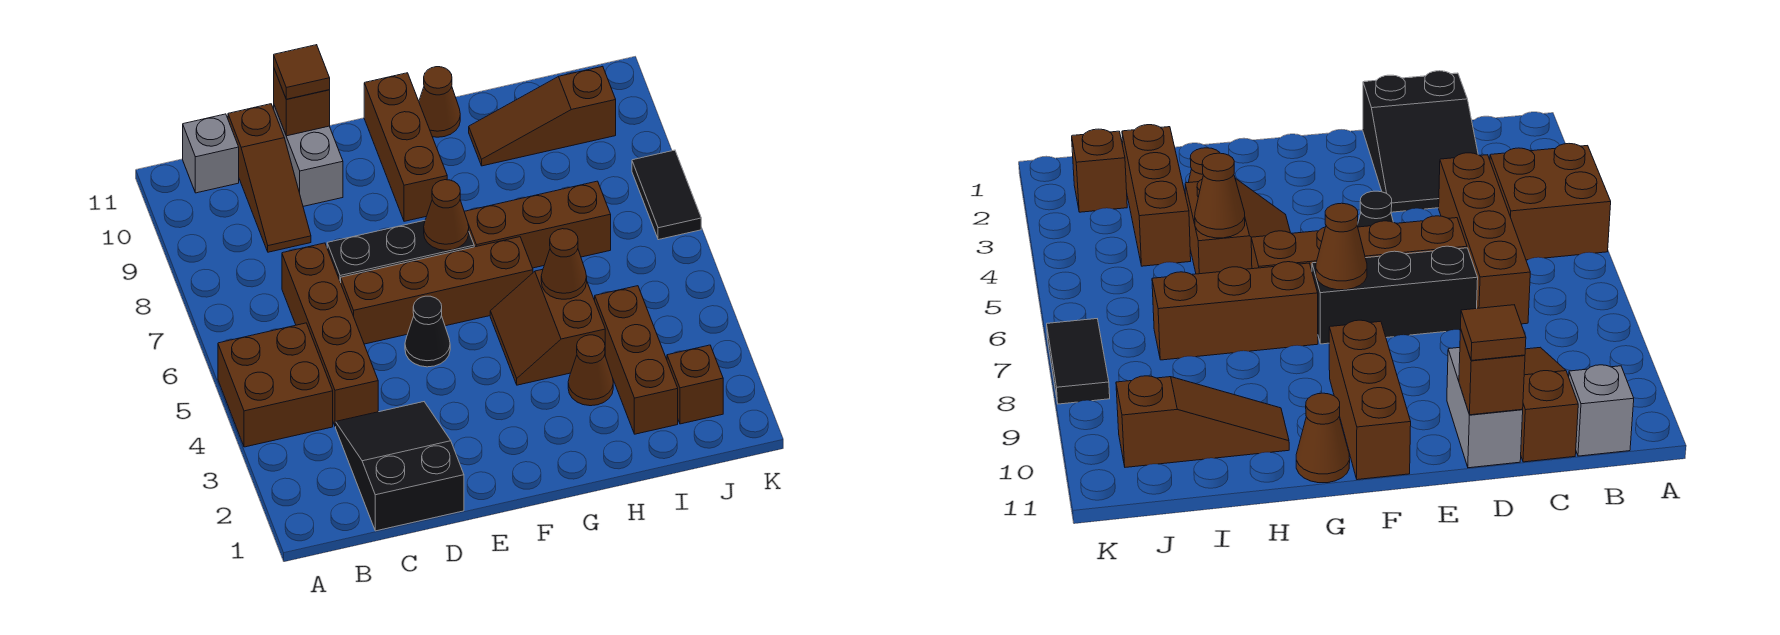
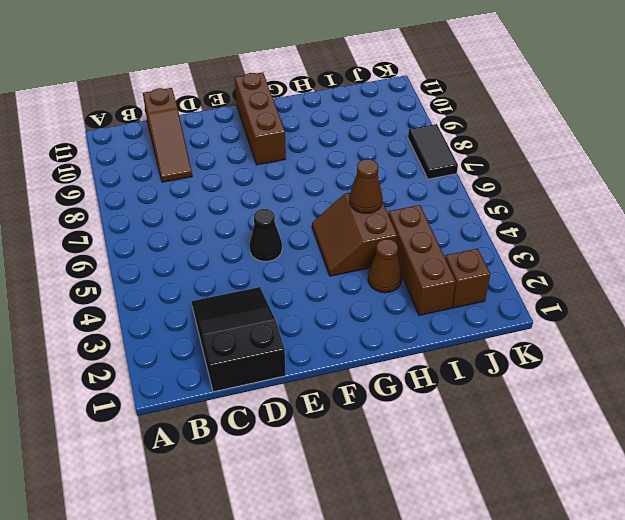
none -> brown brick A4:B5 level 1
none -> grey brick B11 level 1
none -> brown brick C4:C7 level 1

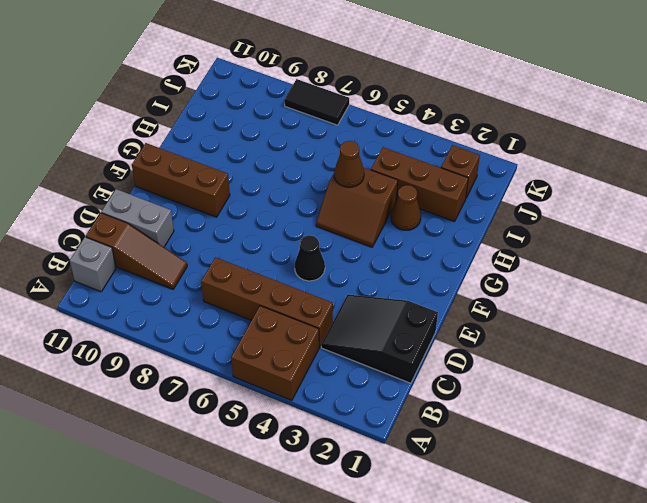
none -> brown brick D6:G6 level 1
none -> black brick D7:F7 level 1
none -> brown brick G7:I7 level 1

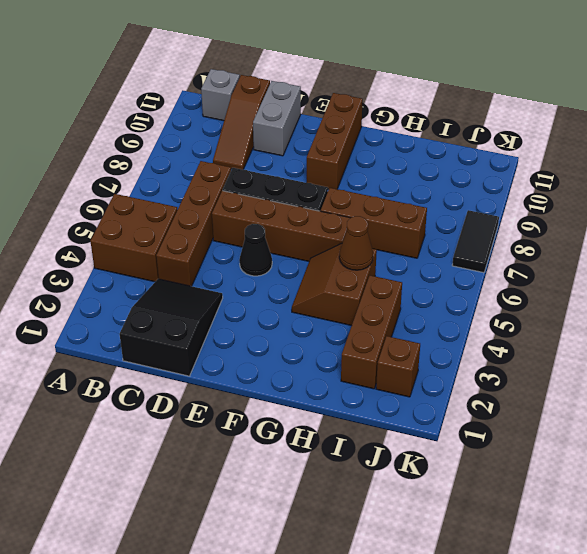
none -> brown cone G11 level 1
none -> brown cone H3 level 1
none -> brown slope H10:J10 level 1 top J

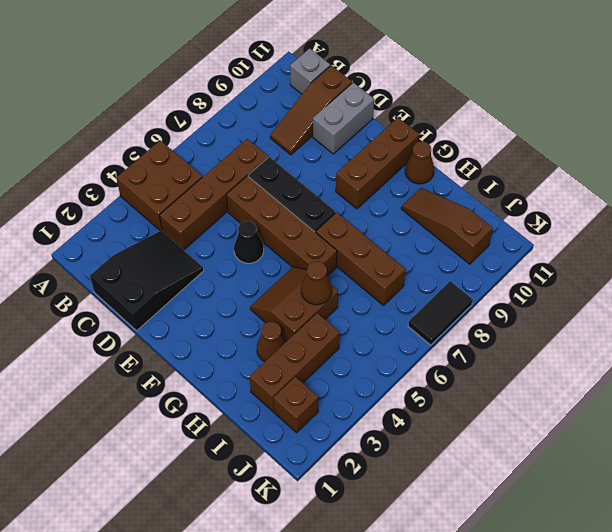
none -> brown brick D11 level 2
none -> brown cone F7 level 2
none -> brown tile D11 level 3

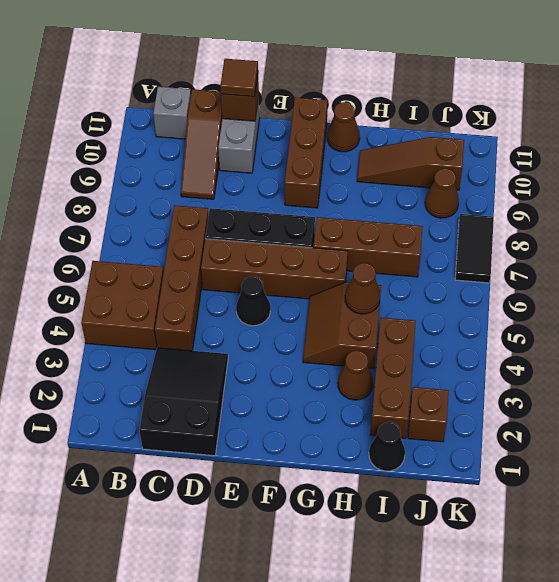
black cone I1 level 1 -> none
brown cone J9 level 1 -> brown cone F7 level 2

